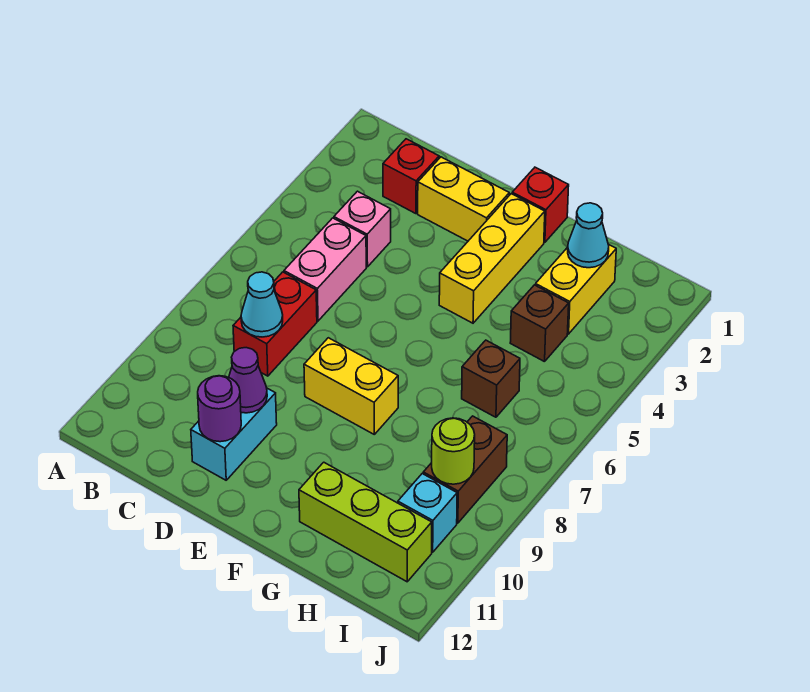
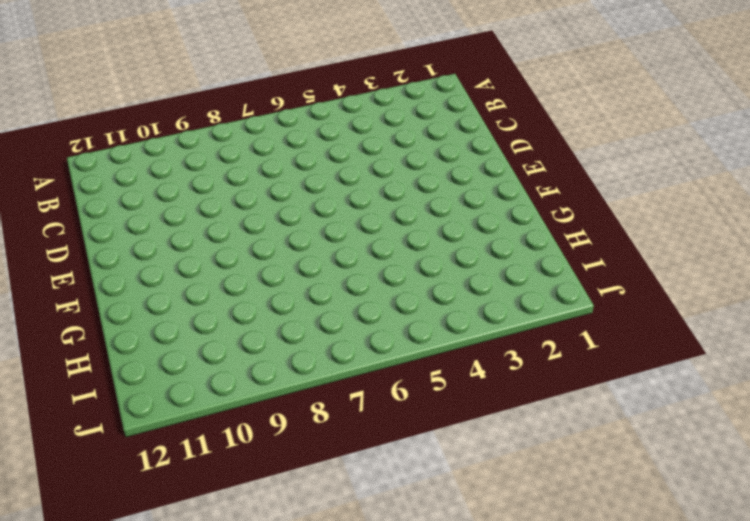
none -> red brick C2 level 1
none -> pink brick C4 level 1
none -> pink brick C5:C6 level 1

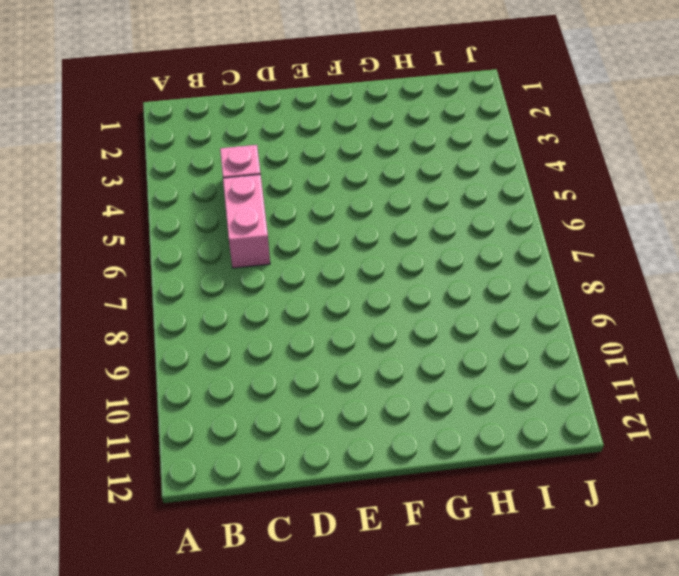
none -> red brick C2 level 1
none -> red brick C7:C8 level 1
none -> yellow brick D2:E2 level 1

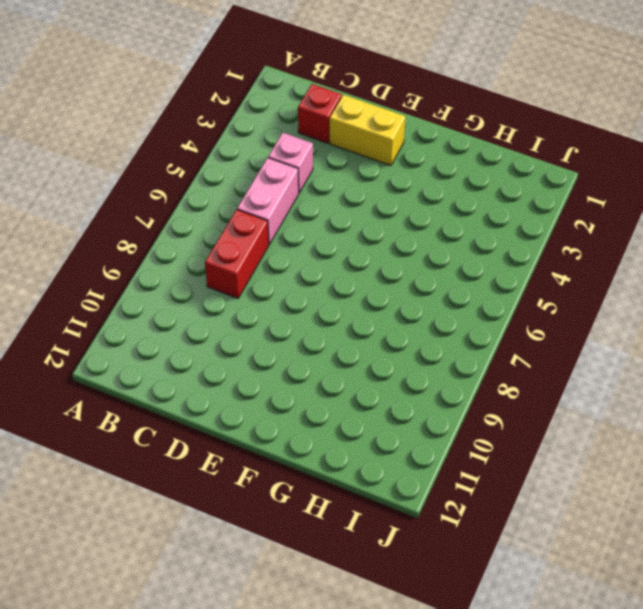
none -> cyan brick D10:D11 level 1
none -> yellow brick E8:F8 level 1
none -> red brick F1 level 1

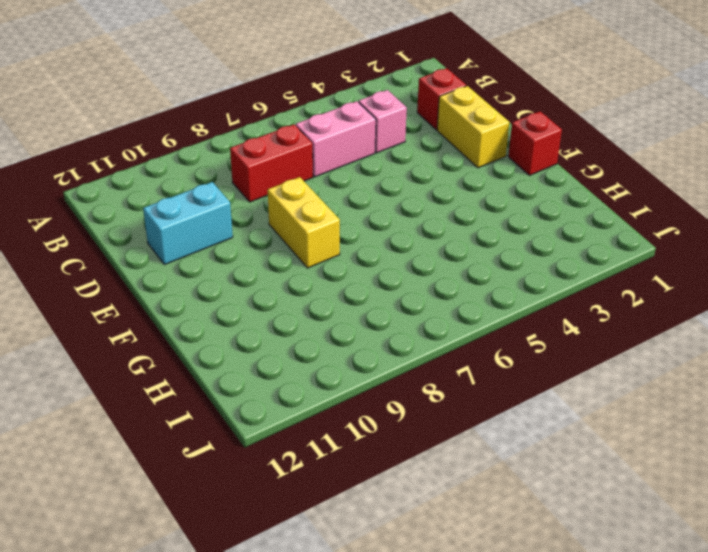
none -> yellow brick F2:F4 level 1
none -> lime brick G11:I11 level 1
none -> yellow brick H2:H3 level 1

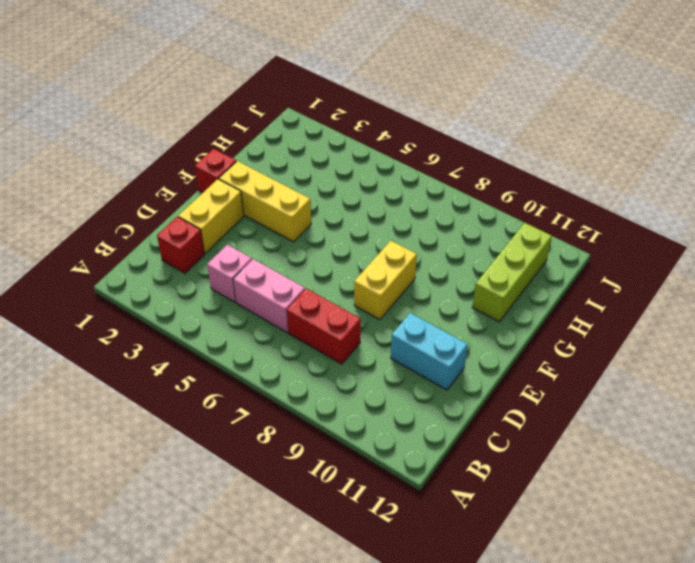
none -> yellow brick H2:H3 level 1
none -> brown brick H4 level 1
none -> brown brick H6 level 1

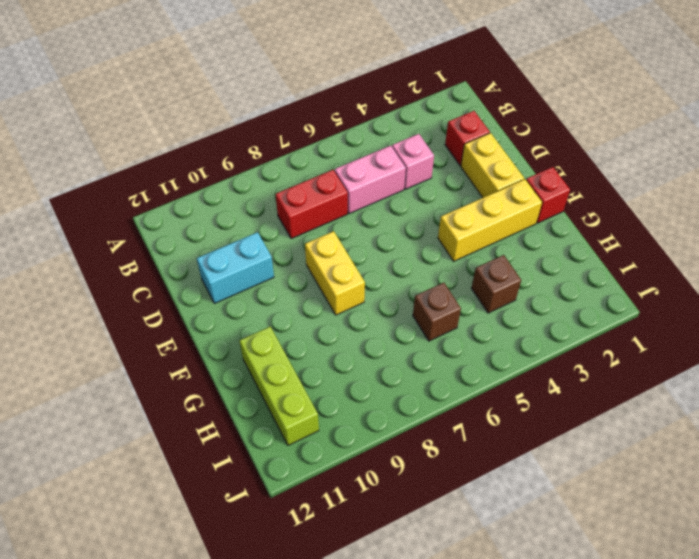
none -> yellow brick H2:H3 level 1
none -> brown brick I8:I9 level 1
none -> cyan brick I10 level 1

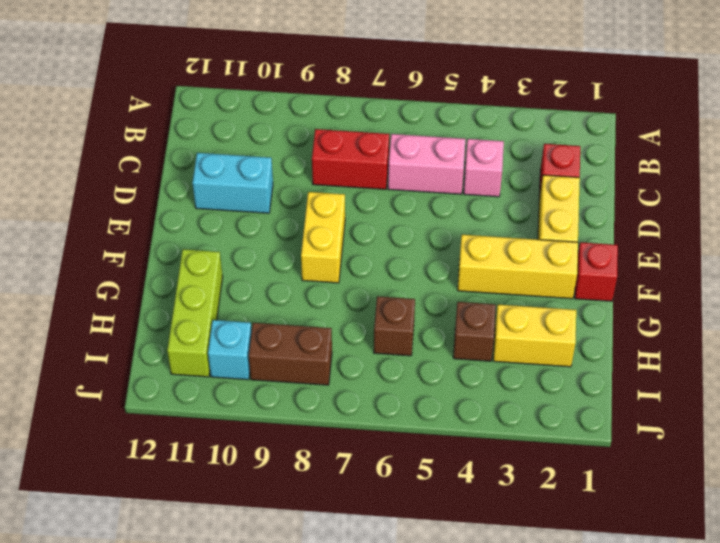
none -> cyan cone C8 level 2
none -> purple cone D10 level 2
none -> purple round brick D11 level 2

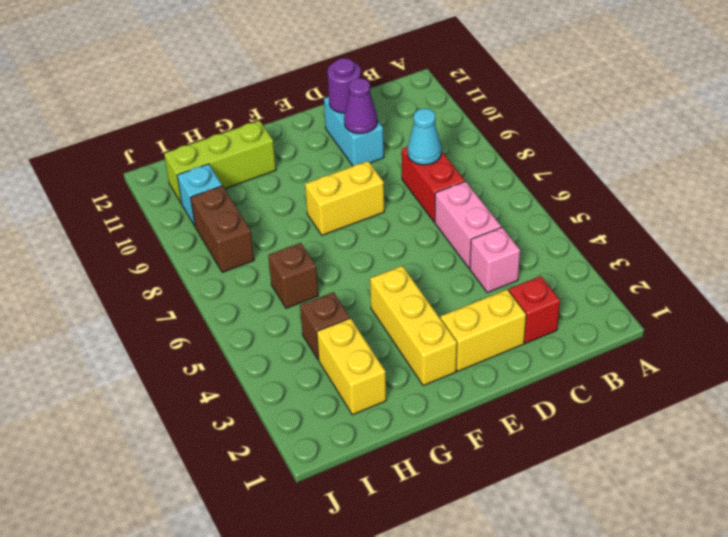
none -> red brick F1 level 1
none -> cyan cone H2 level 2
none -> lime round brick I9 level 2

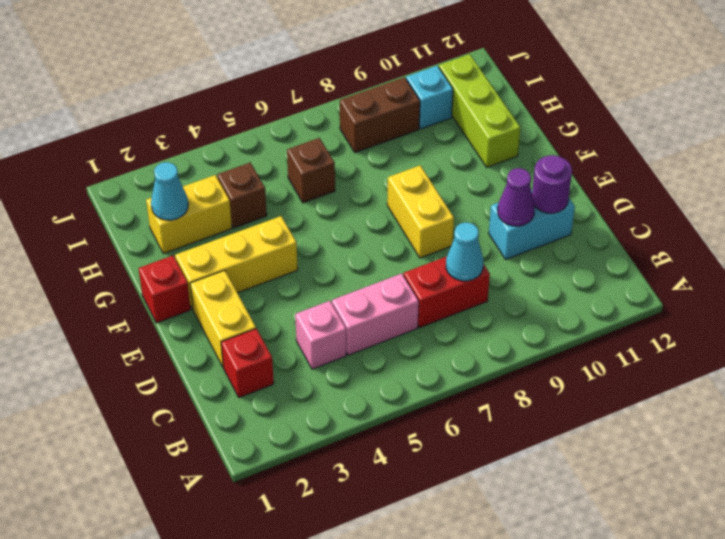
none -> lime round brick I9 level 2

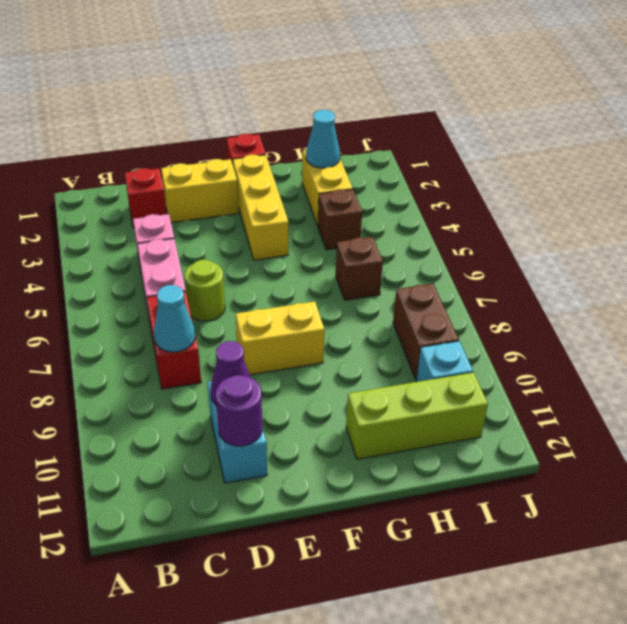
lime round brick D6 level 1 -> lime round brick I9 level 2

